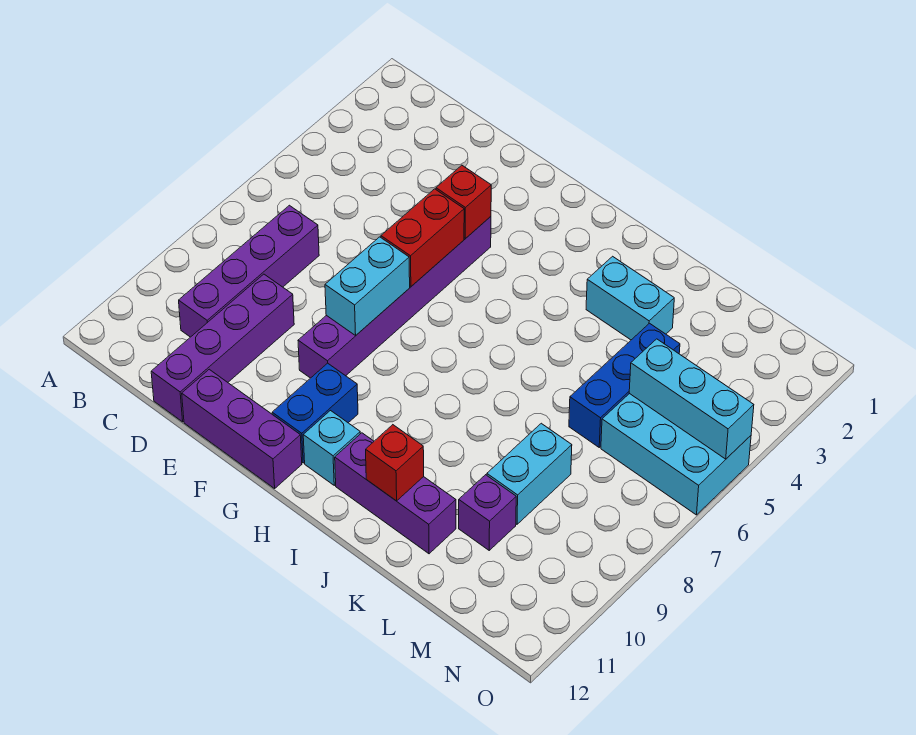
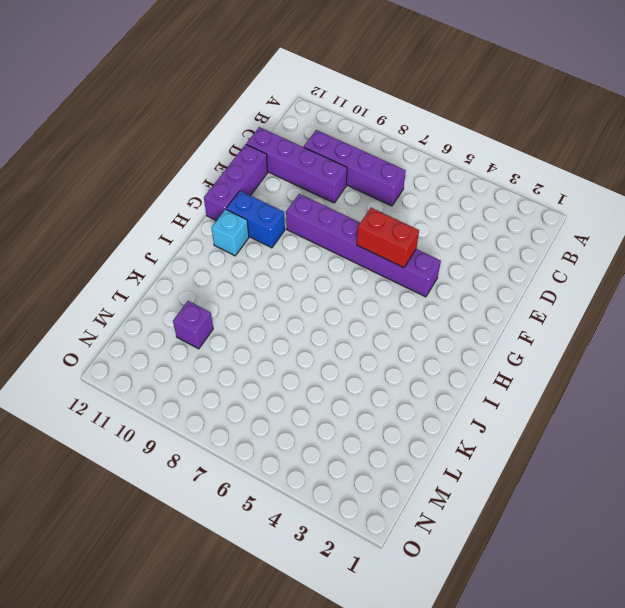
none -> purple brick I11:K11 level 1
none -> cyan brick J3:K3 level 1
none -> blue brick L4:L6 level 1

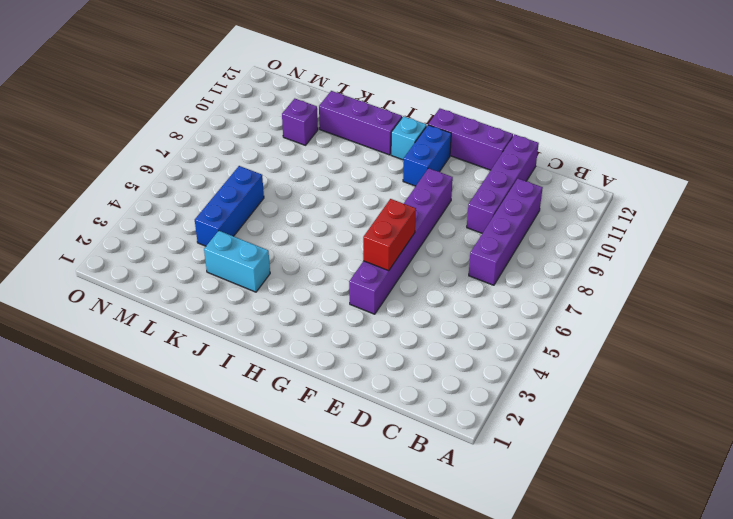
none -> cyan brick L8:L9 level 1
none -> cyan brick M5:O6 level 1
none -> red brick F4 level 2

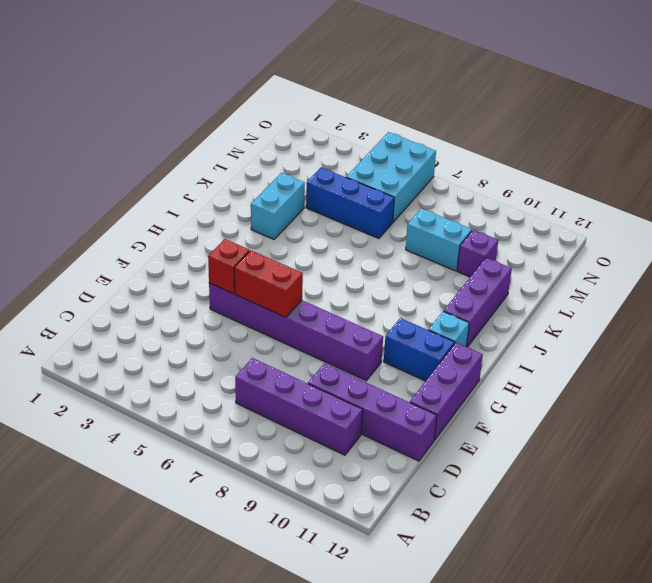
none -> cyan brick F7:F8 level 2
none -> red brick J11 level 2
none -> cyan brick M5:O5 level 2

